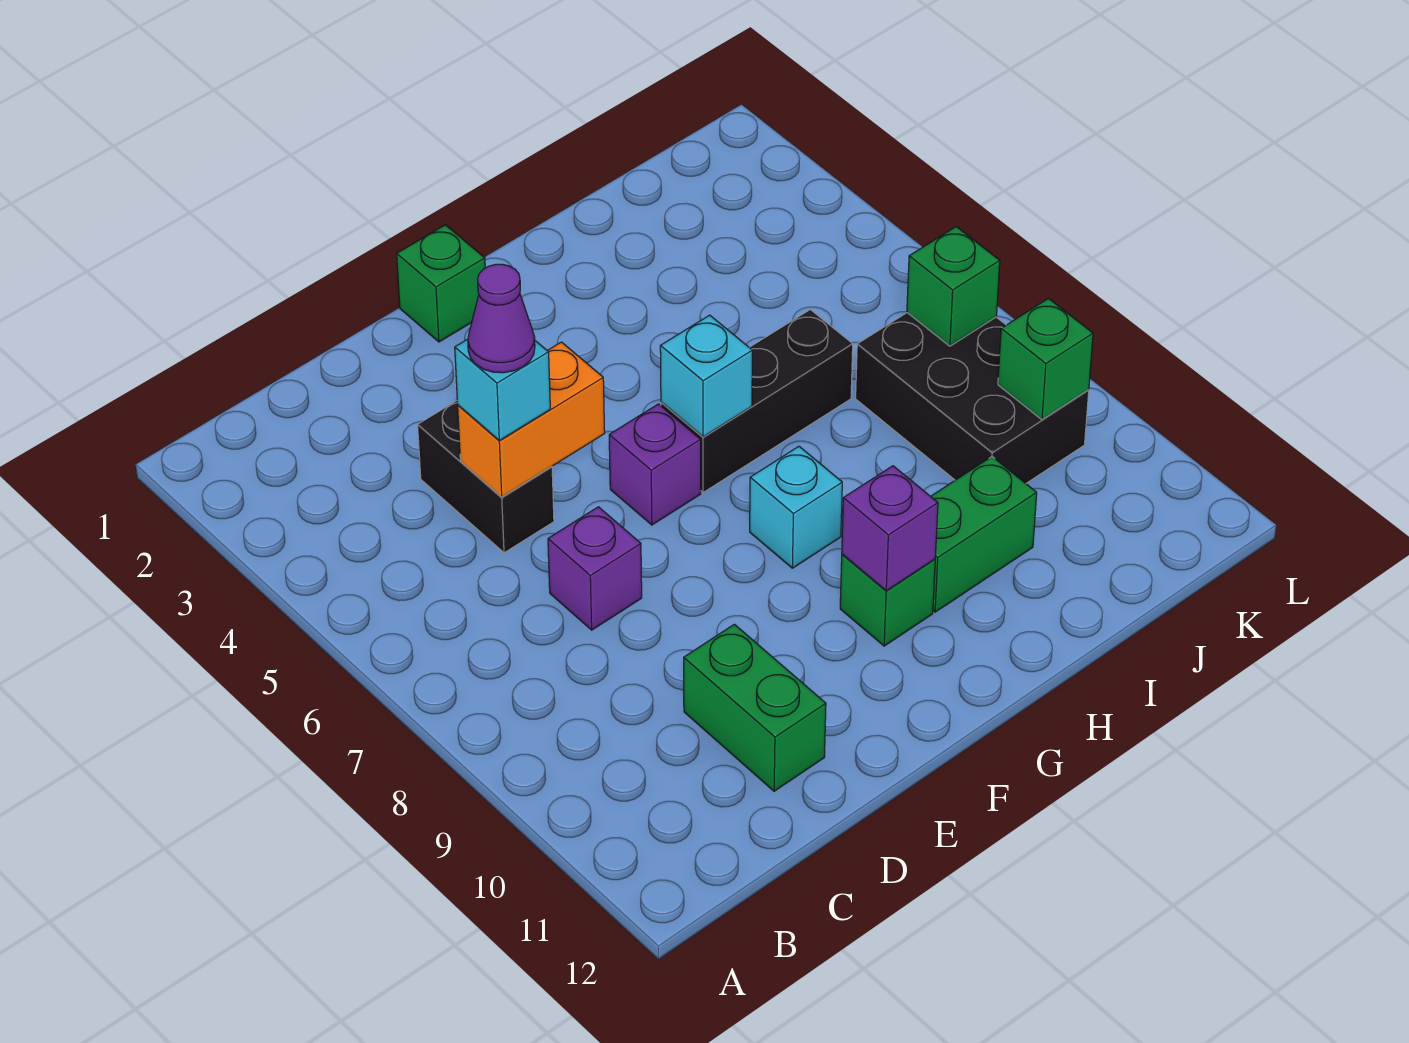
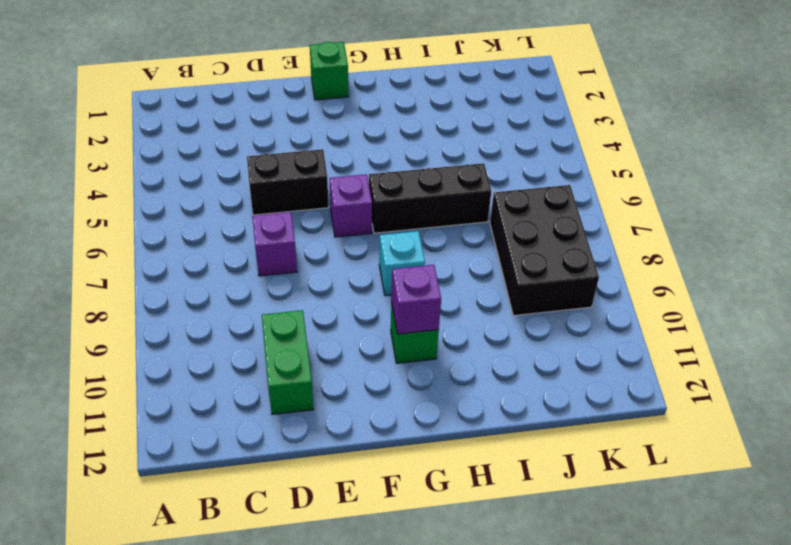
black brick D5:E5 level 1 -> black brick D4:D5 level 1
none -> green brick H10:I10 level 1
none -> orange brick D5:E5 level 2
none -> cyan brick G6 level 2

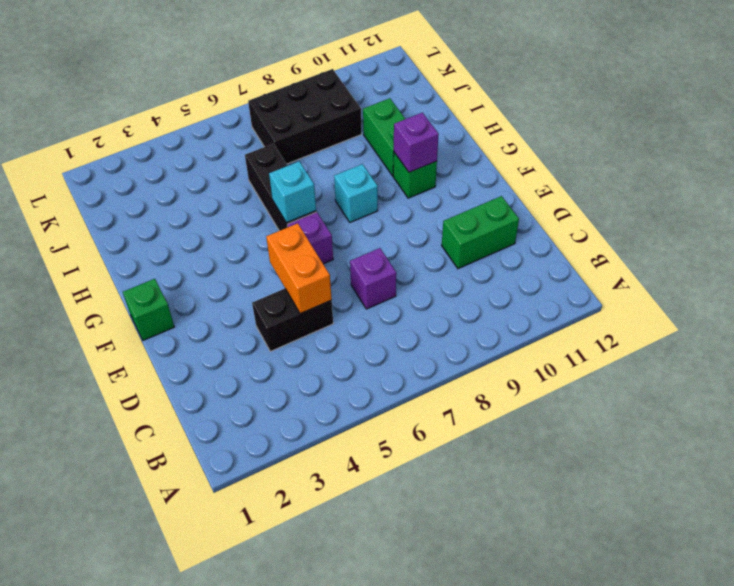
none -> green brick K7 level 2
none -> green brick K9 level 2
none -> cyan brick D5 level 3

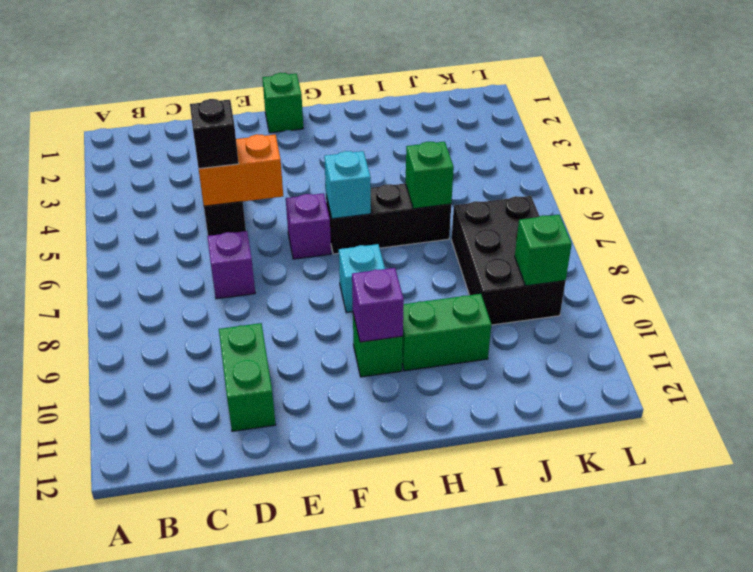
black brick D5 level 3 -> cyan brick D5 level 3
green brick I6 level 2 -> green brick K7 level 2
none -> purple cone D5 level 4

